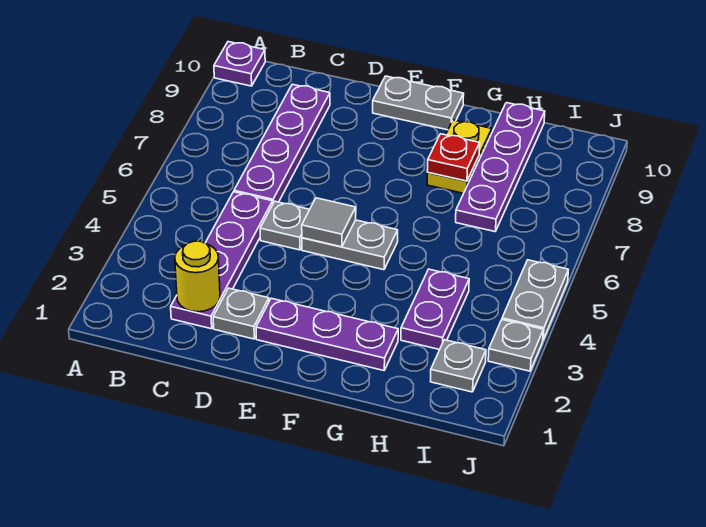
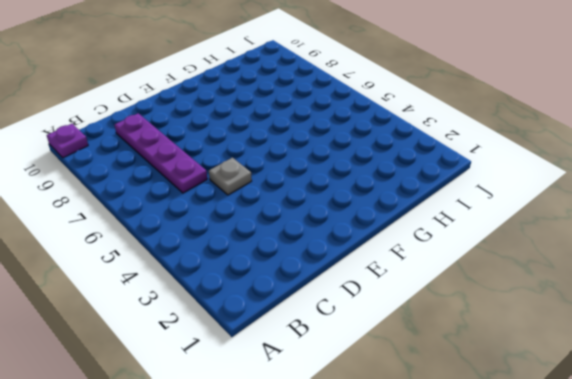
none -> purple plate C2:C5 level 1
none -> grey plate D2 level 1
none -> purple plate E2:G2 level 1

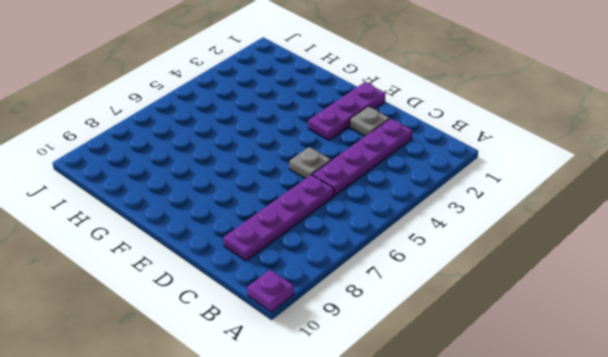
purple plate E1:E3 level 1 -> purple plate E2:G2 level 1
none -> grey plate E5:F5 level 1
none -> grey plate E10:F10 level 1
none -> yellow plate G8:G9 level 1

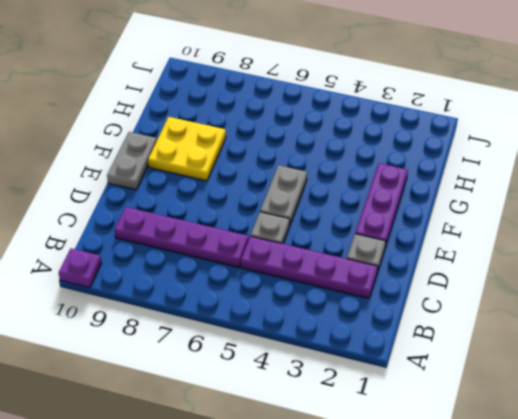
yellow plate F8:G9 level 1 -> yellow plate G8:G9 level 1
none -> purple plate H3:H4 level 1
none -> purple plate H7:H10 level 1
none -> grey plate I2 level 1

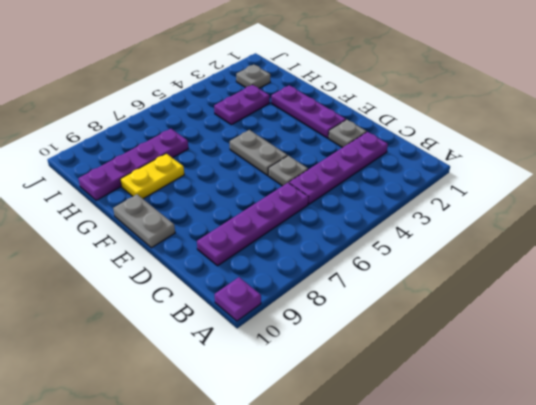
none -> grey plate J3 level 1
none -> grey plate J4:J5 level 1
none -> yellow round brick C2 level 2

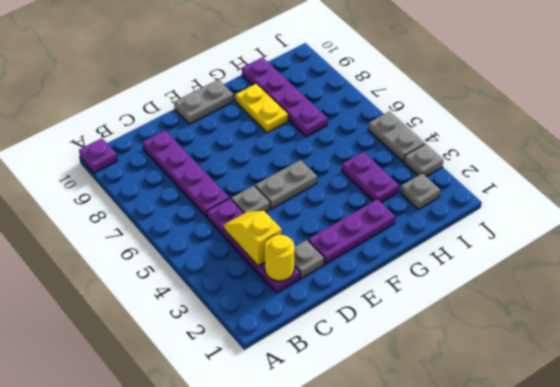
yellow slope C3:C4 level 2 top 3 -> none
none -> grey tile E5 level 2
none -> red plate G8 level 2

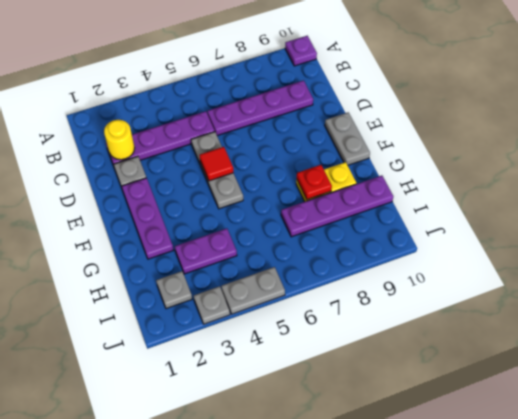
red tile E5 level 2 -> grey tile E5 level 2

